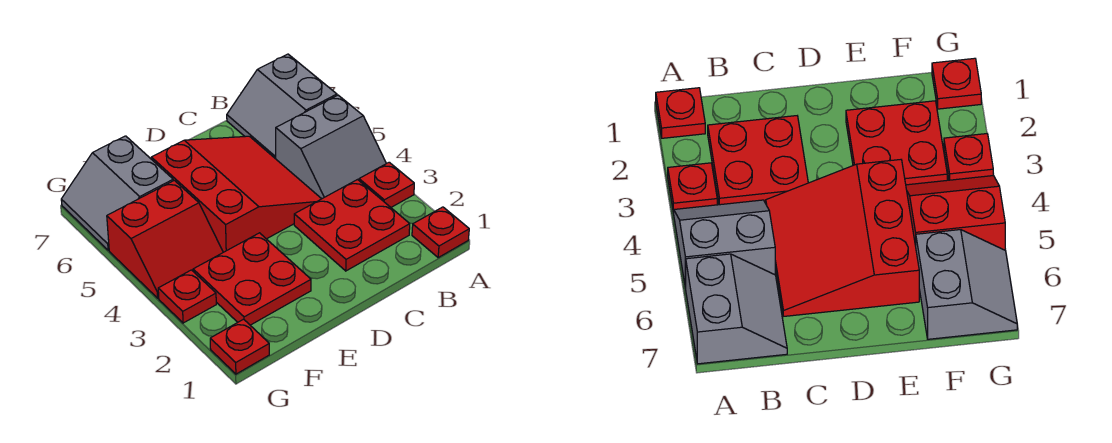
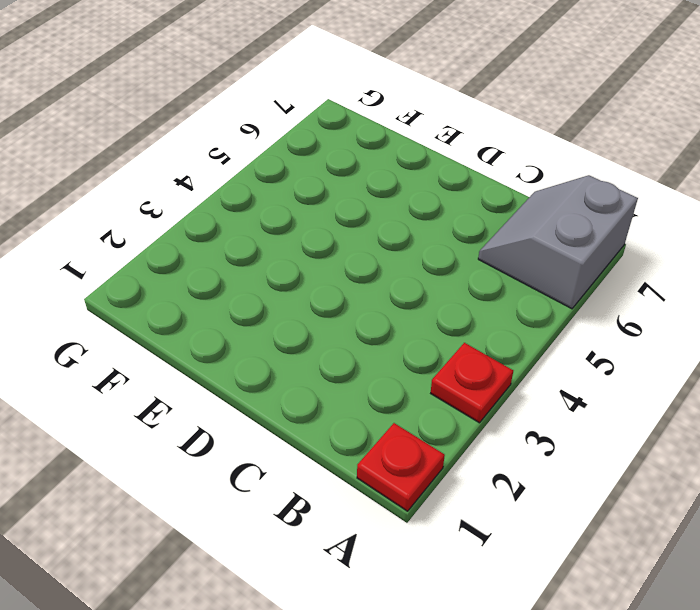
none -> grey slope A4:B5 level 1 top 5
none -> red plate B2:C3 level 1

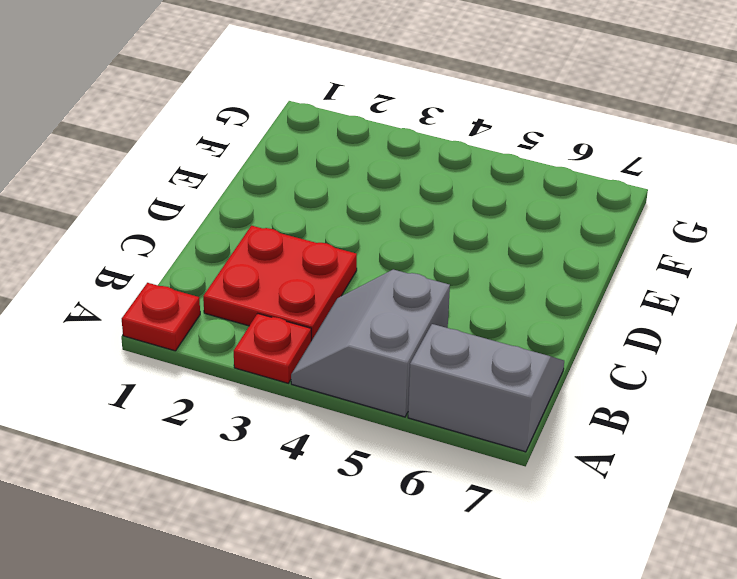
none -> red slope C4:E6 level 1 top E
none -> red plate E2:F3 level 1

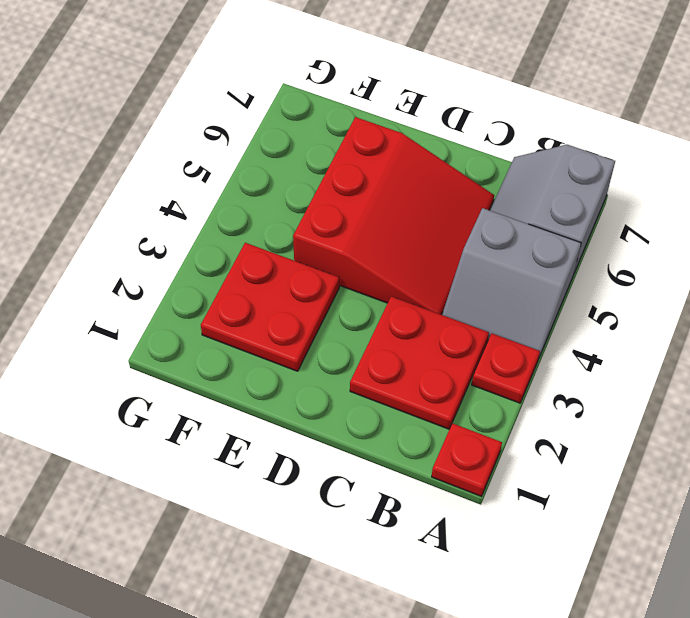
none -> red slope F4:G5 level 1 top 5
none -> grey slope F6:G7 level 1 top F

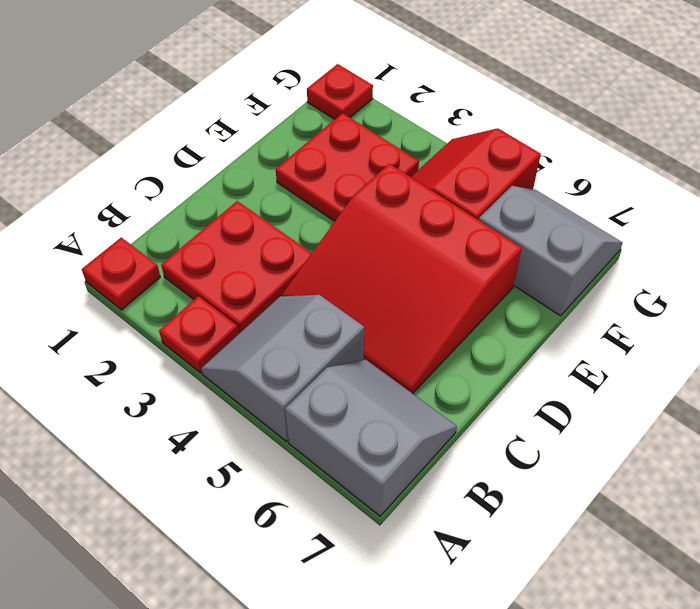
none -> red plate G3 level 1

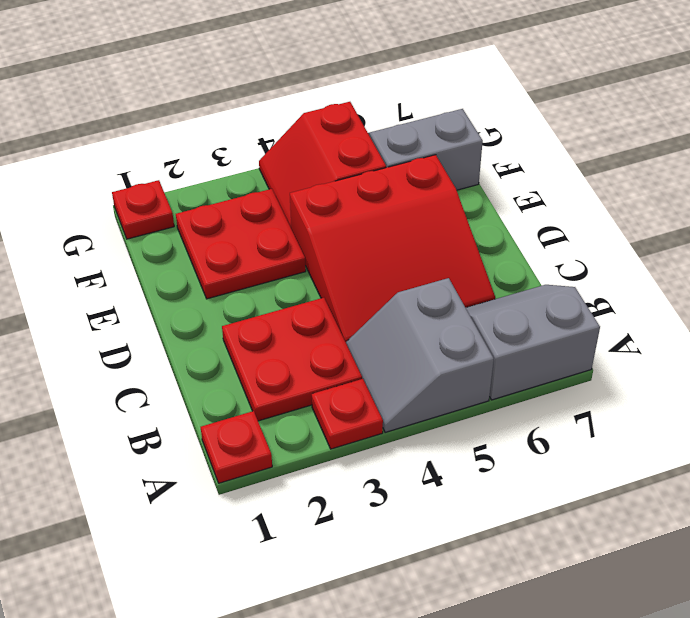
none -> red plate G3 level 1

